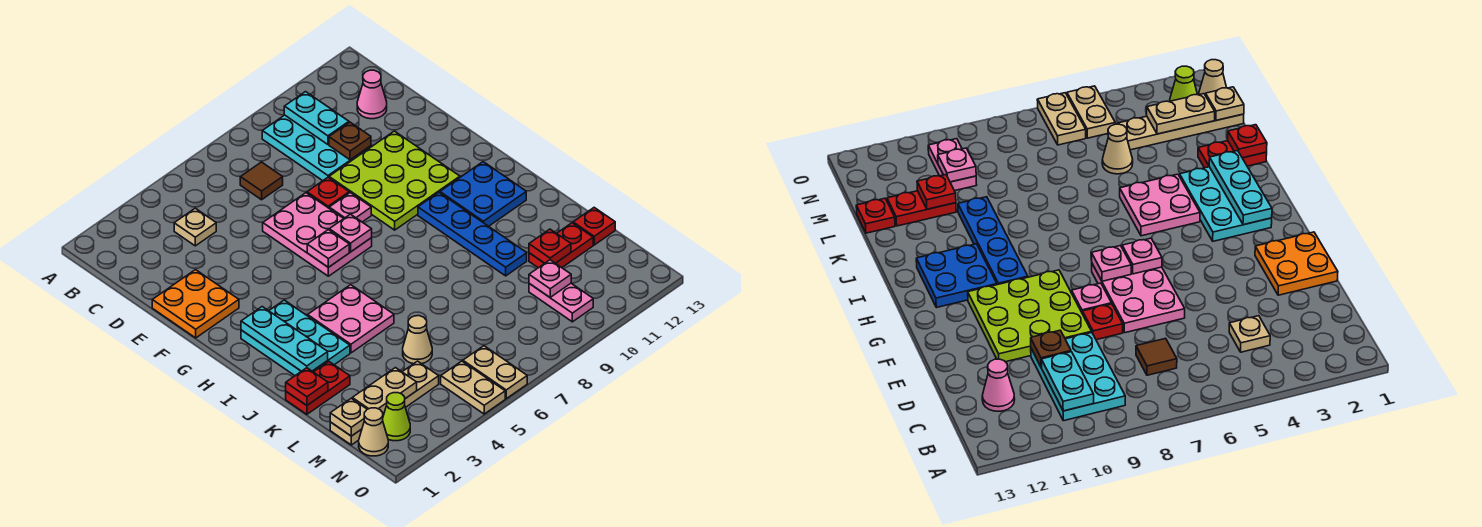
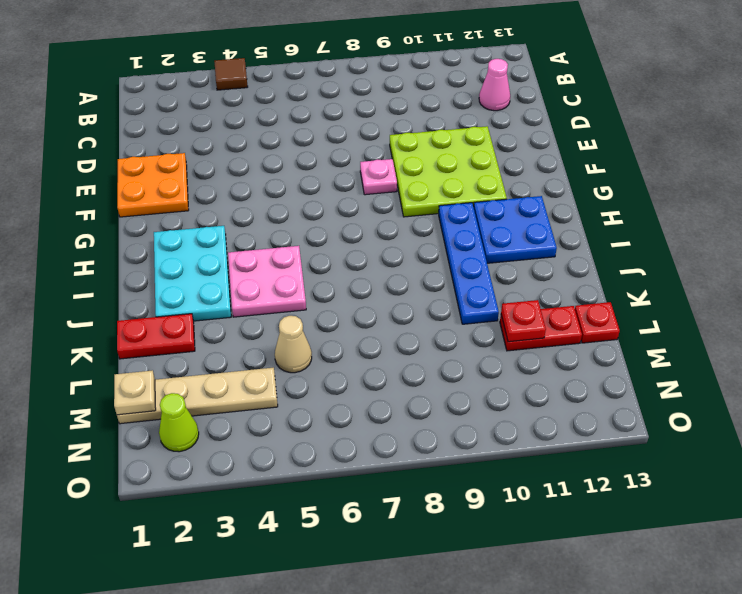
brown tile A4 level 1 -> brown tile C7 level 1
none -> cyan plate B9:D10 level 1
none -> tan plate C4 level 1
none -> pink plate E6:G7 level 1
none -> red plate E8 level 1

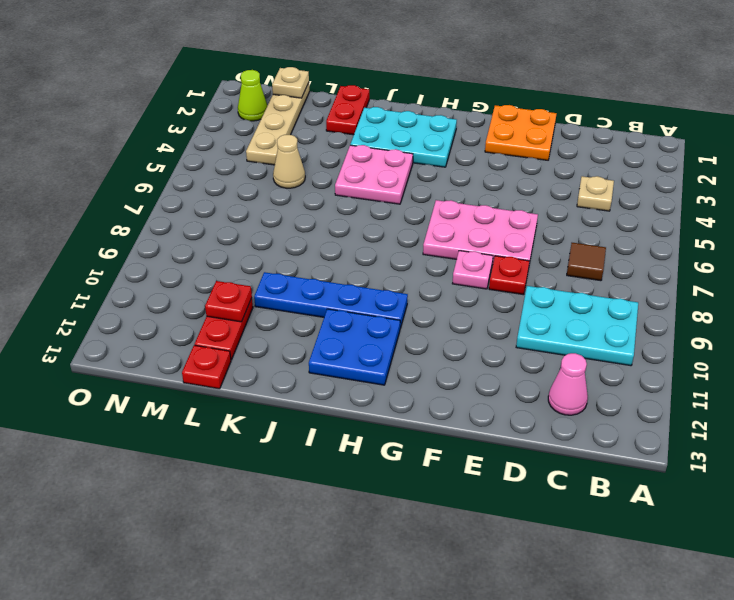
none -> lime plate E9:G11 level 1
none -> pink plate M10:N10 level 1
none -> tan cone N1 level 1
none -> tan plate N5:O5 level 1

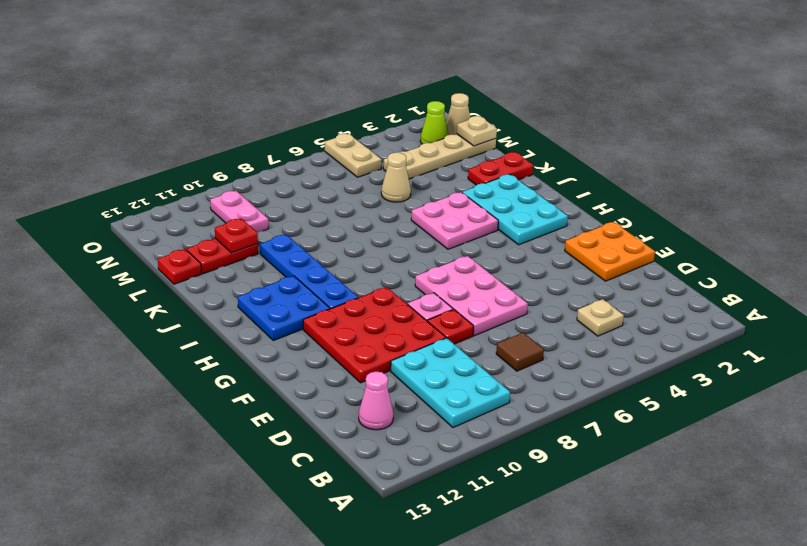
red plate E9:G11 level 1 -> lime plate E9:G11 level 1
none -> tan plate N6:O6 level 1
none -> cyan plate B10:C10 level 2
none -> brown plate D10 level 2
none -> pink plate G6 level 2

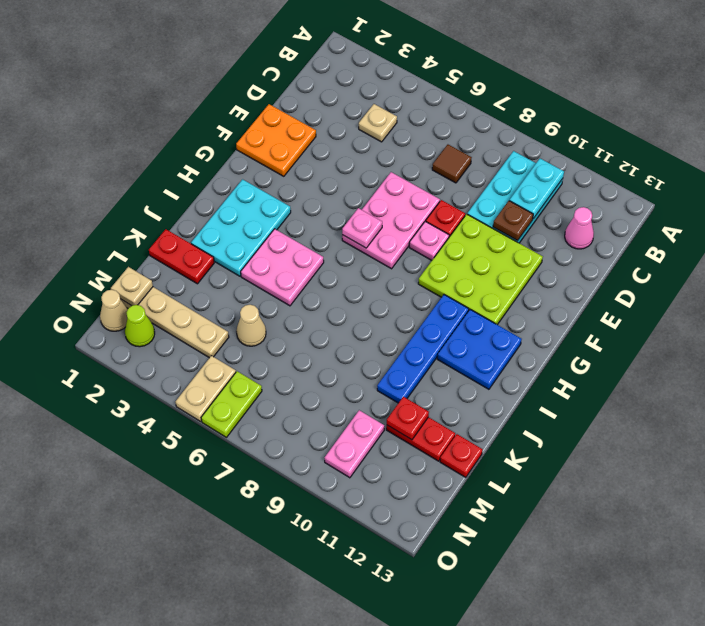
lime plate N6:O6 level 1 -> tan plate N6:O6 level 1
none -> pink plate G7 level 2
none -> cyan plate H2:J2 level 2
none -> red plate K1 level 2
none -> tan plate M2:M3 level 2

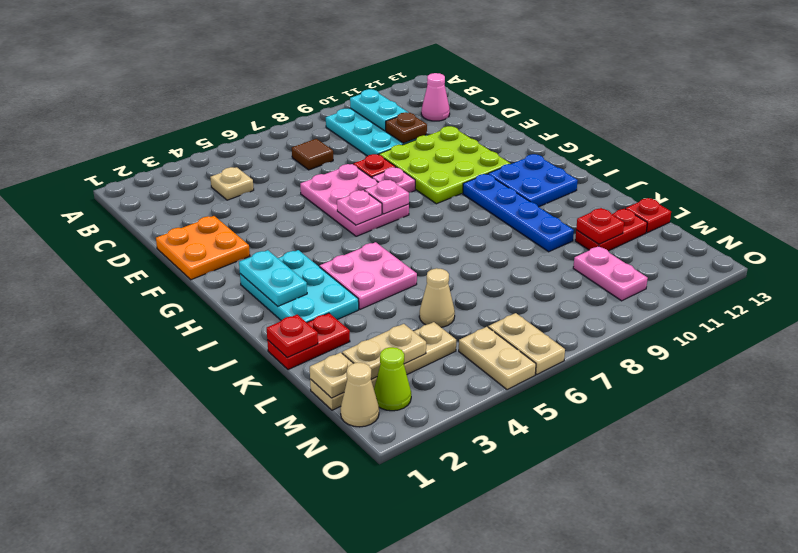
cyan plate H2:I2 level 2 -> cyan plate H2:J2 level 2
none -> pink plate M10 level 2

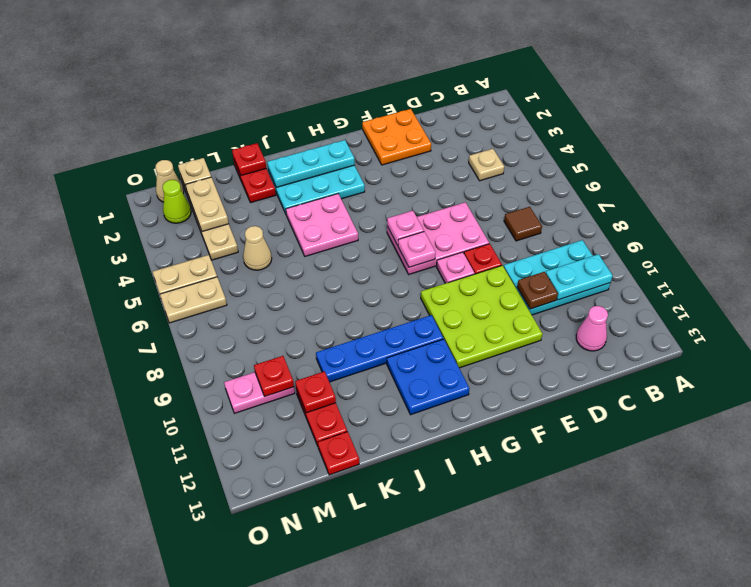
red plate M10 level 2 -> pink plate M10 level 2

